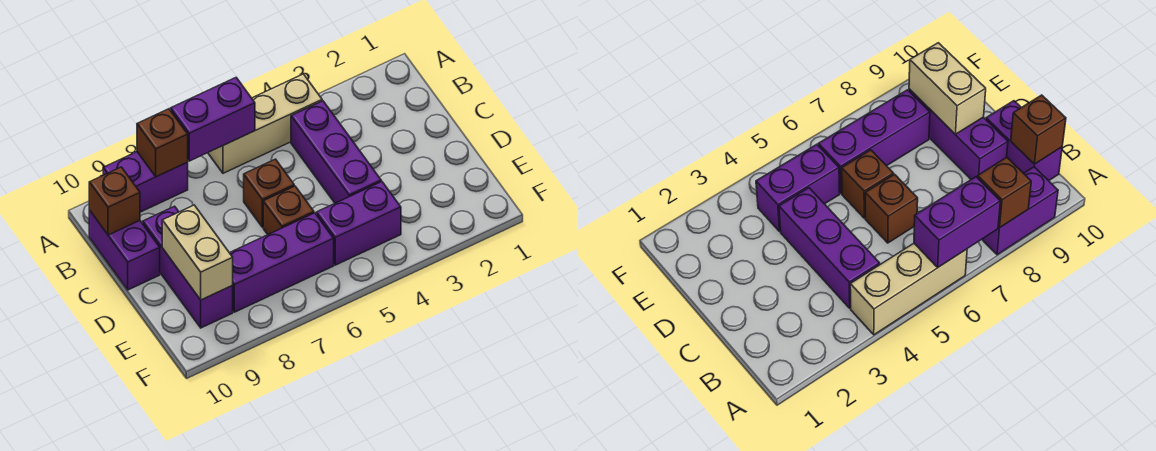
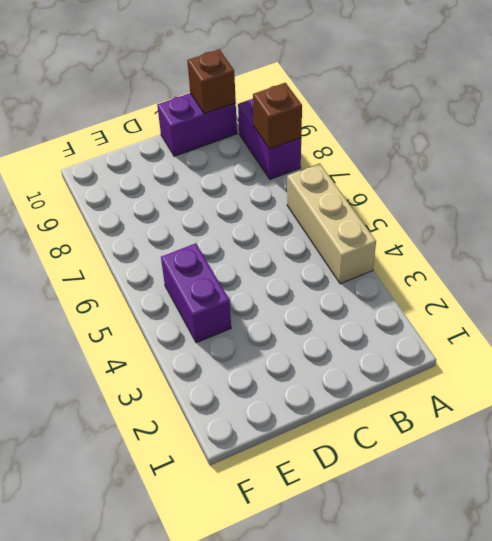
none -> purple brick B4:D4 level 1
none -> brown brick C6 level 1
none -> purple brick C9:E9 level 1

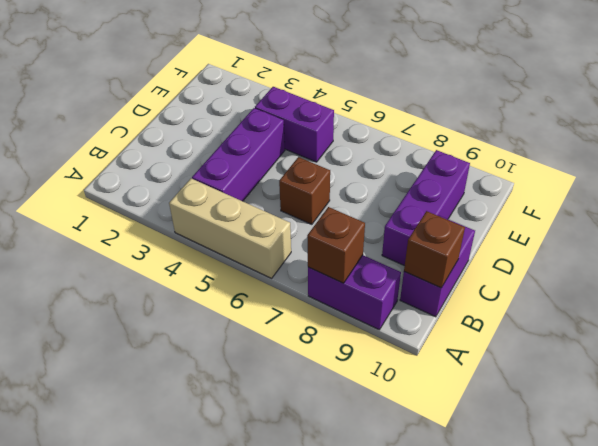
none -> brown brick D6 level 1
none -> purple brick E6:E8 level 1
none -> purple brick A6:A7 level 2

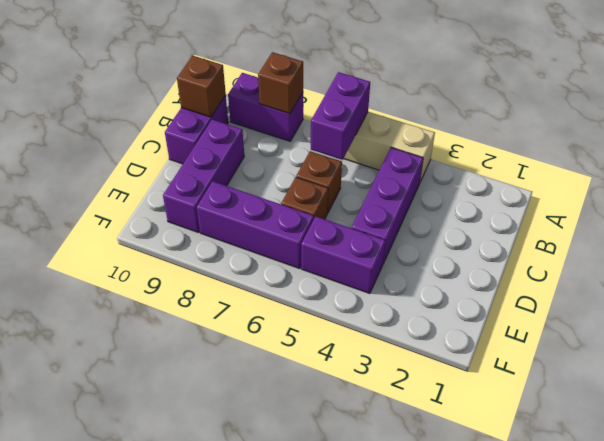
purple brick A6:B6 level 2 -> purple brick A6:A7 level 2
none -> tan brick D9:E9 level 2

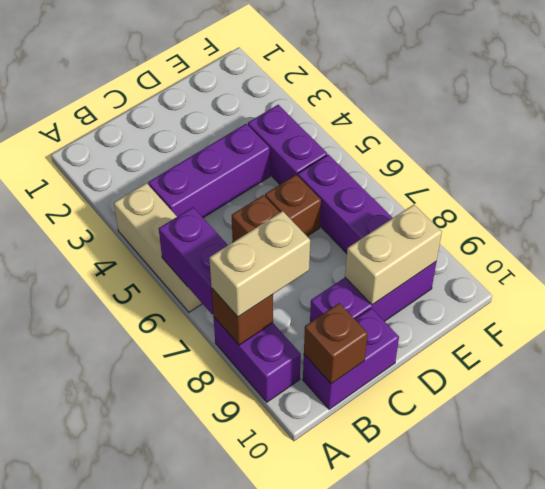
tan brick A8:B8 level 3 -> none

